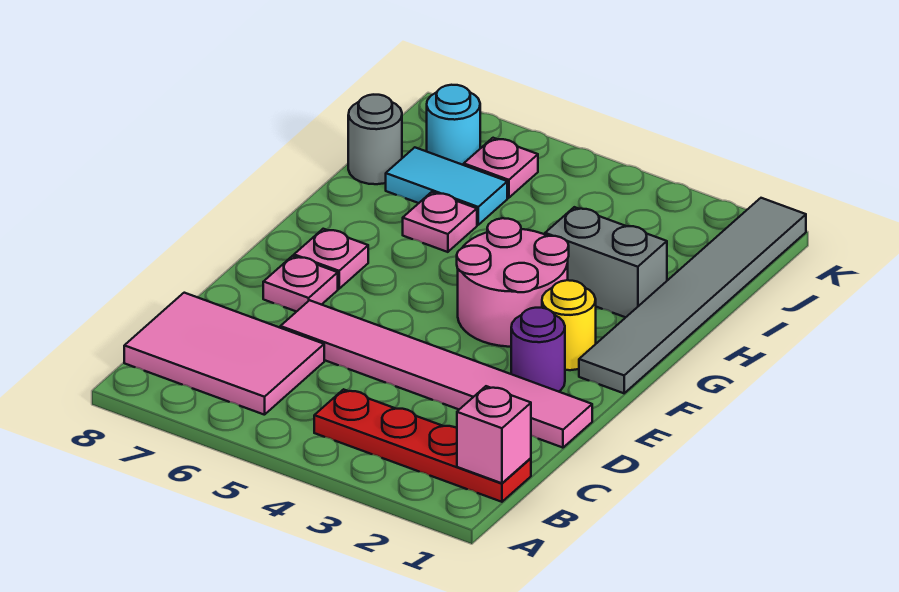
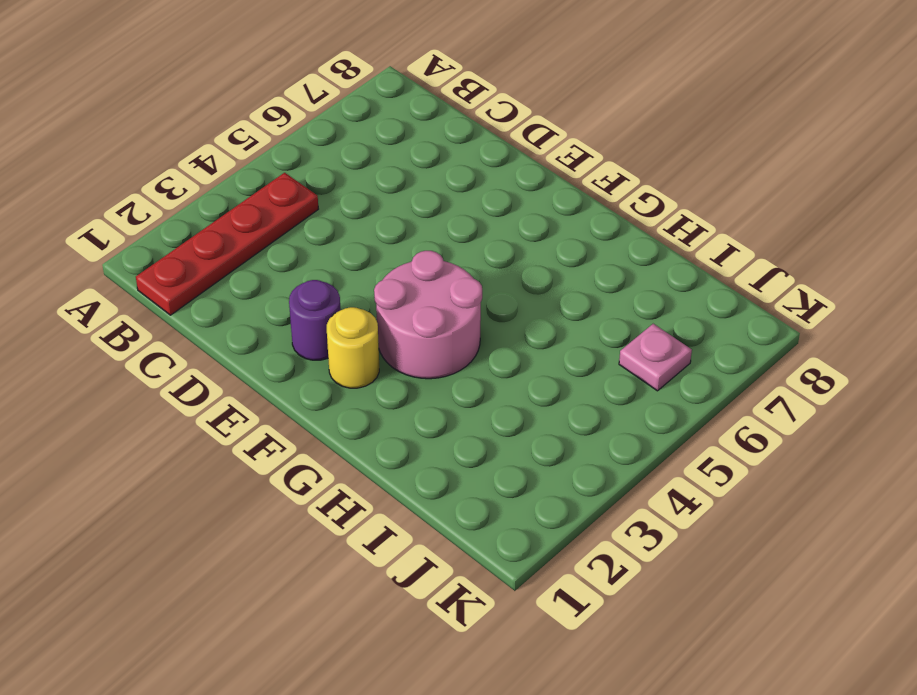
none -> pink tile B6:C8 level 1
none -> pink tile D1:D6 level 1
none -> pink plate E7 level 1

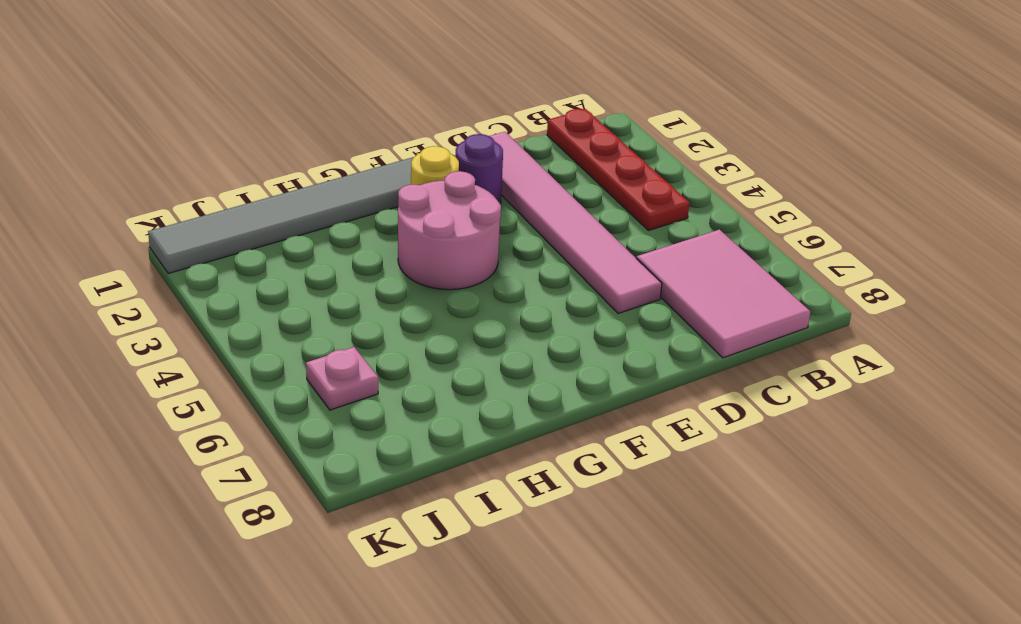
none -> pink plate E7 level 1
none -> pink plate F7 level 1
none -> grey brick H2:H3 level 1

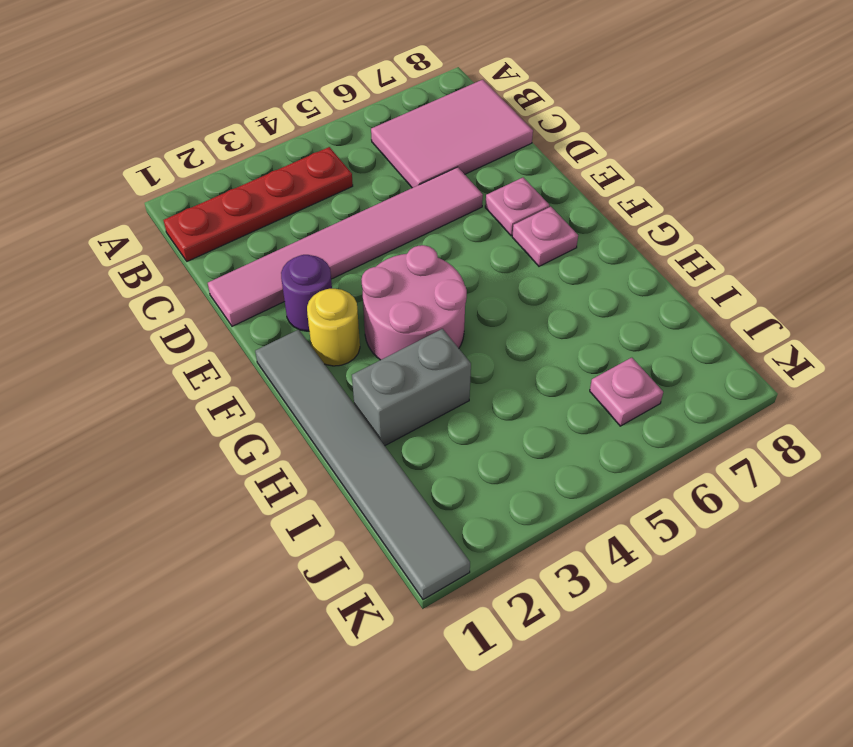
none -> pink plate H6 level 1
none -> cyan tile I6:I7 level 1
none -> grey round brick I8 level 1

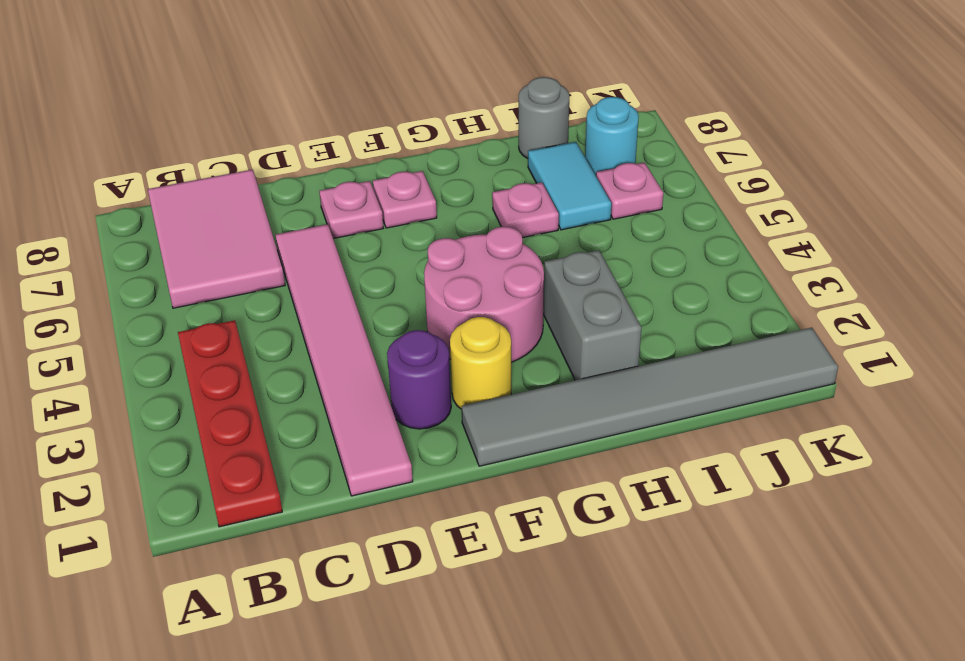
none -> pink brick B1 level 2

